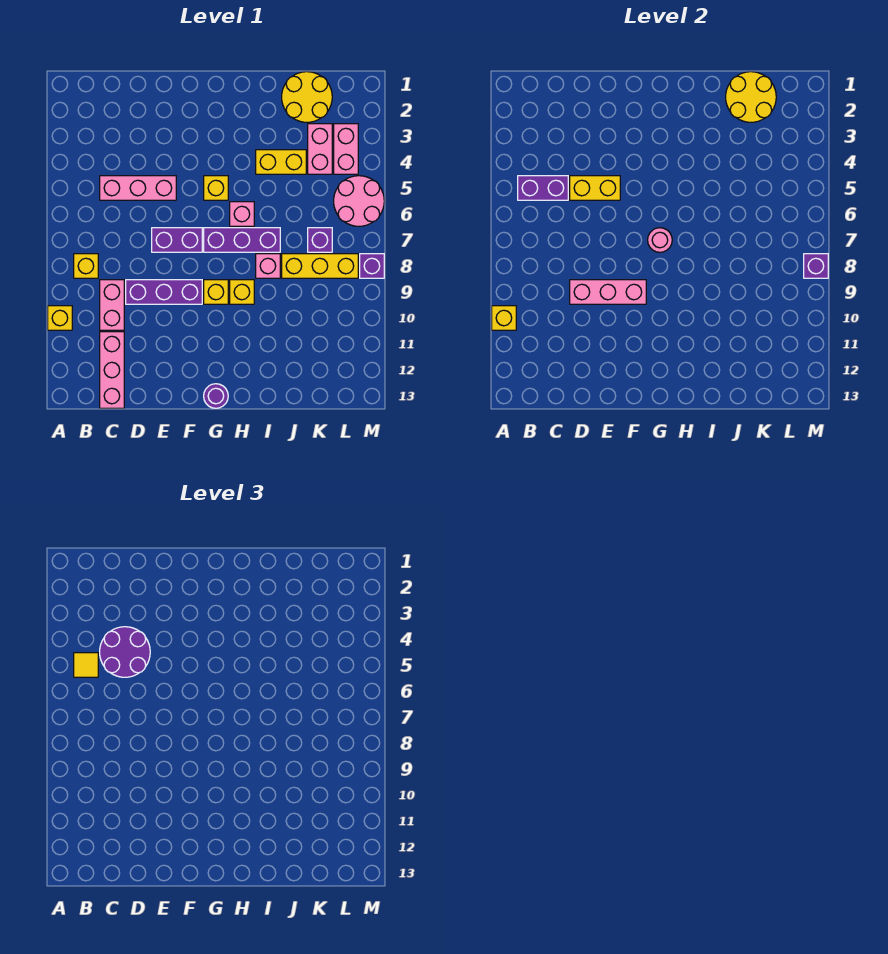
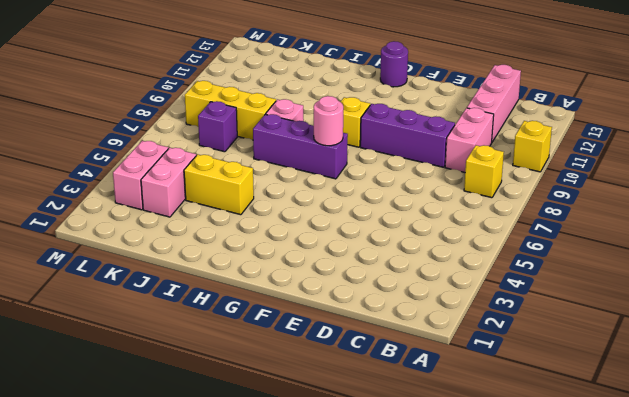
none -> pink brick C5:E5 level 1
none -> purple brick E7:F7 level 1
none -> yellow brick G5 level 1
none -> pink brick H6 level 1

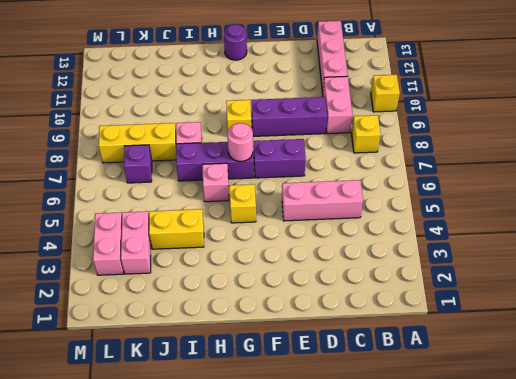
none -> yellow brick H9 level 1
none -> yellow round brick J1:K2 level 1
none -> pink round brick L5:M6 level 1
none -> purple brick M8 level 1

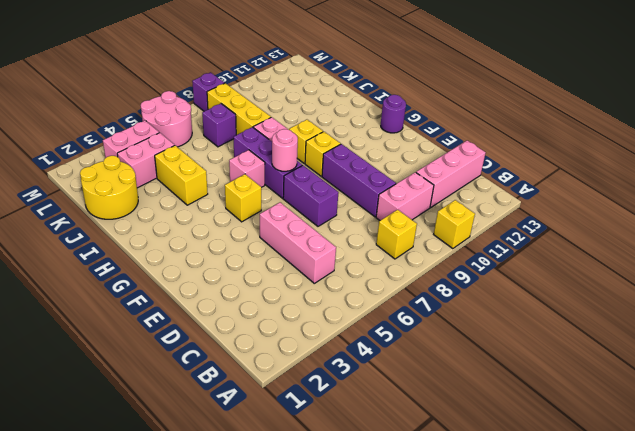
none -> yellow brick A10 level 2
none -> purple brick B5:C5 level 2
none -> yellow brick D5:E5 level 2
none -> pink brick D9:F9 level 2

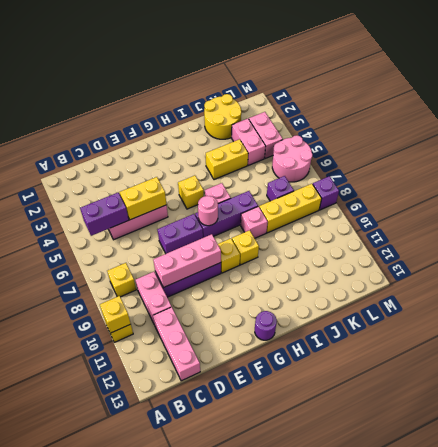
none -> yellow round brick J1:K2 level 2
none -> purple brick M8 level 2
none -> yellow tile B5 level 3
none -> purple round brick C4:D5 level 3

